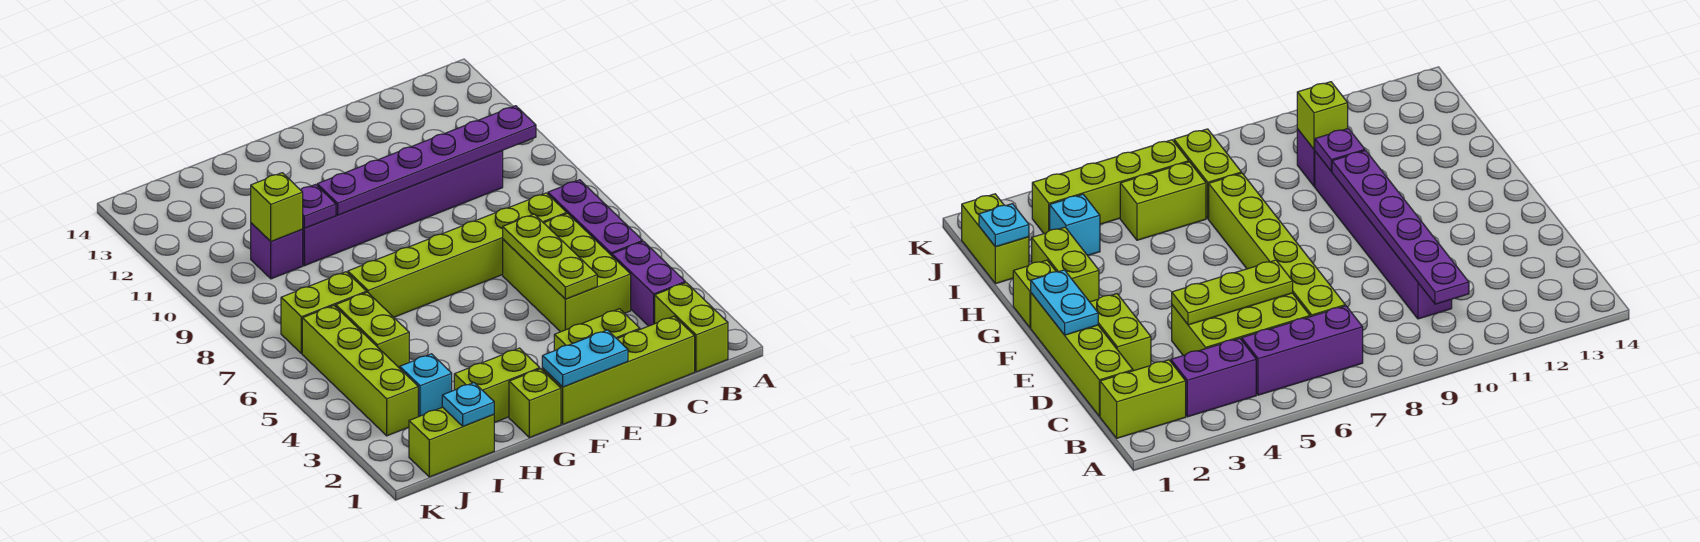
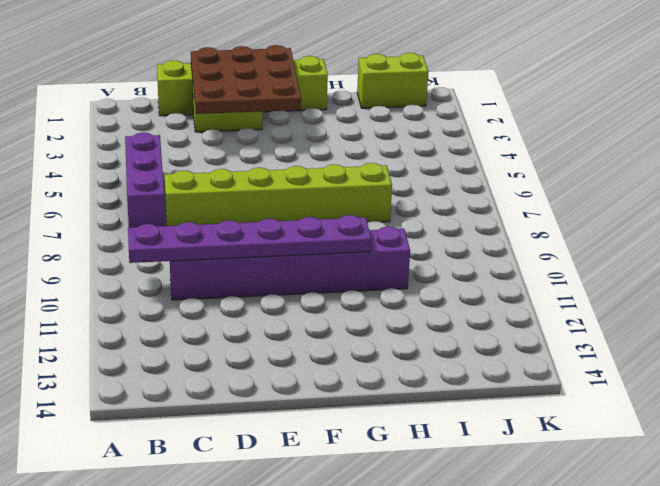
brown plate D1:F3 level 2 -> cyan plate E1:F1 level 2
none -> lime brick B1:B2 level 1
none -> purple brick B3:B4 level 1
none -> lime brick C4:D6 level 1

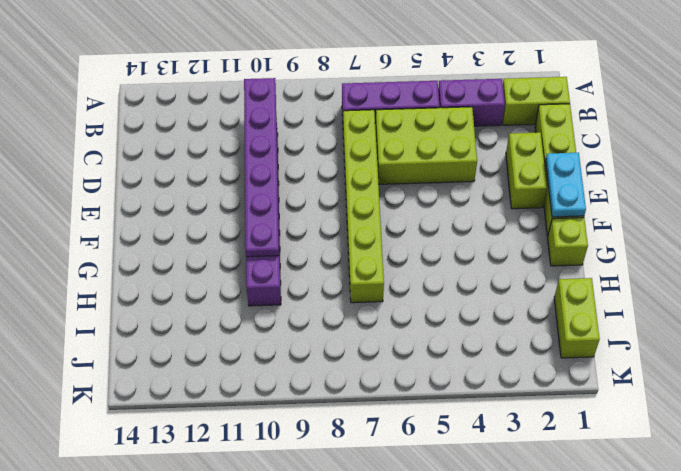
none -> lime brick G2:H2 level 1
none -> cyan brick I3 level 1
none -> lime brick I5:I6 level 1

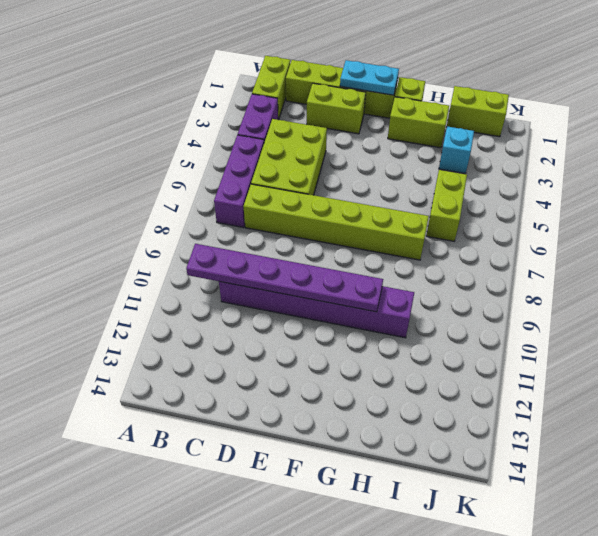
none -> lime brick I7:J7 level 1
none -> purple brick I10 level 1
none -> lime brick J3:J6 level 1

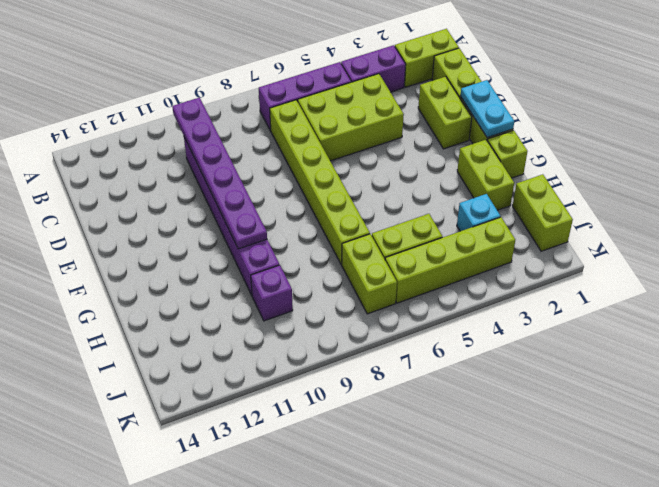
none -> lime plate D4:D6 level 2
none -> purple plate H10 level 2
none -> cyan plate I1 level 2

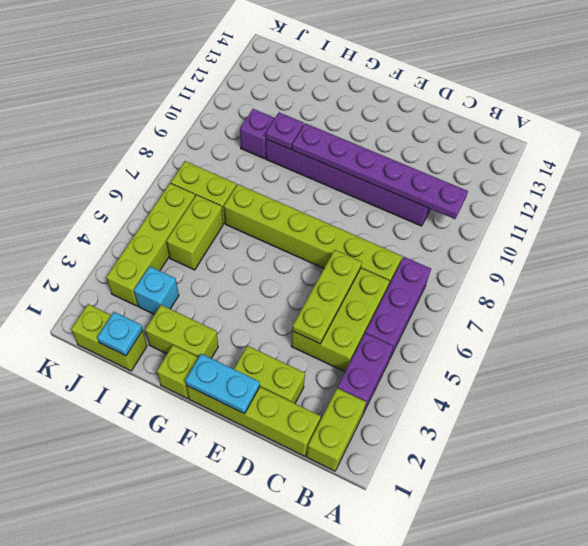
none -> lime brick I10 level 2

